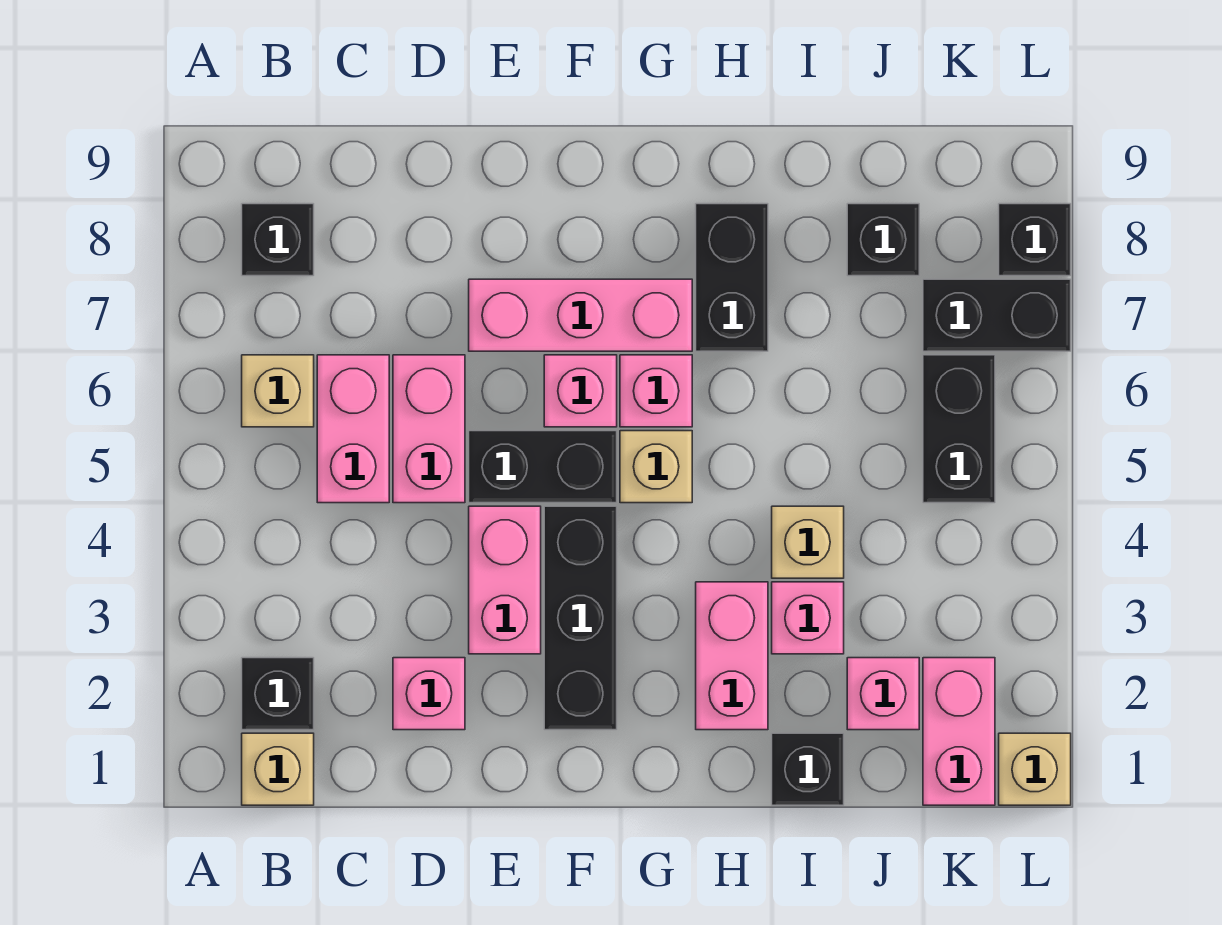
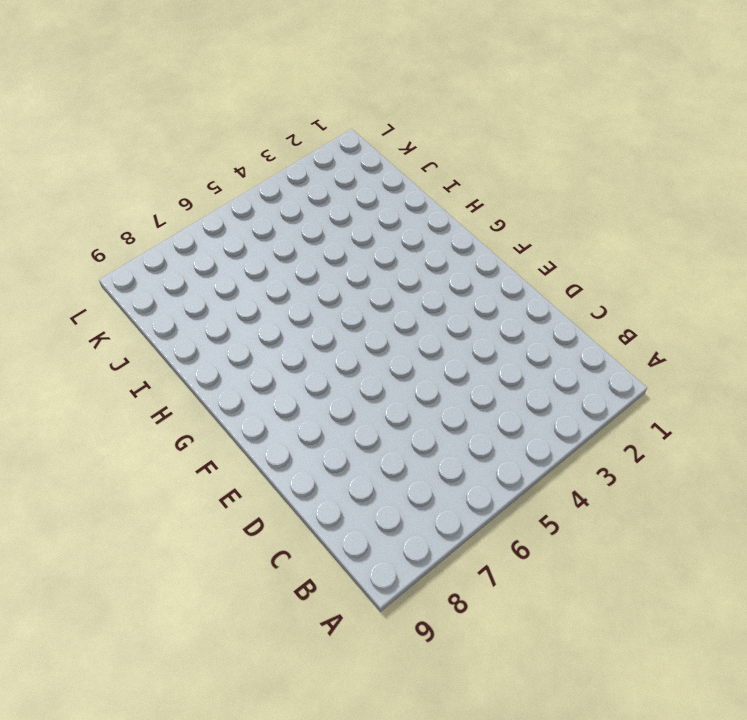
none -> tan brick B1 level 1
none -> black brick B2 level 1
none -> tan brick B6 level 1

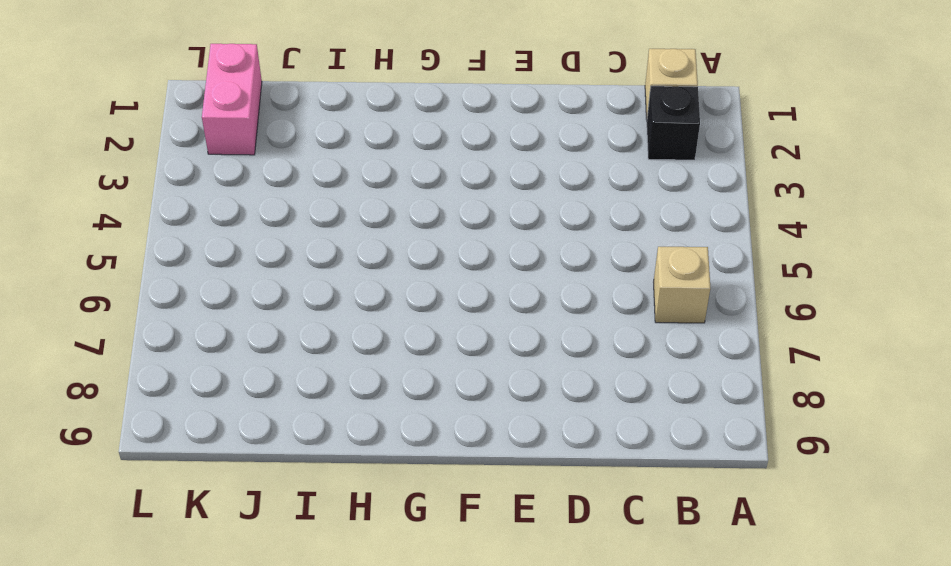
none -> black brick B8 level 1
none -> pink brick C5:C6 level 1
none -> pink brick D2 level 1

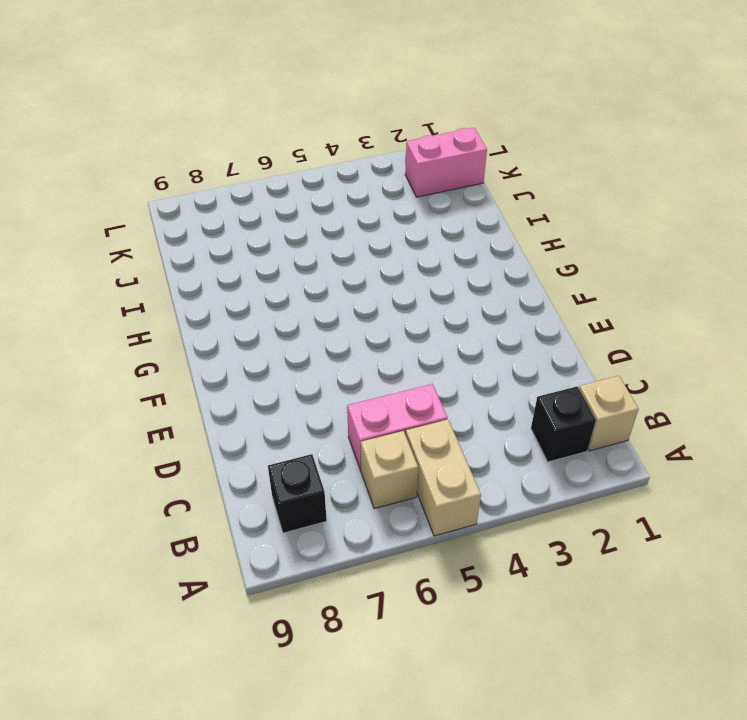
tan brick A5:B5 level 1 -> none
none -> pink brick D2 level 1
none -> pink brick D5:D6 level 1
none -> pink brick E3:E4 level 1

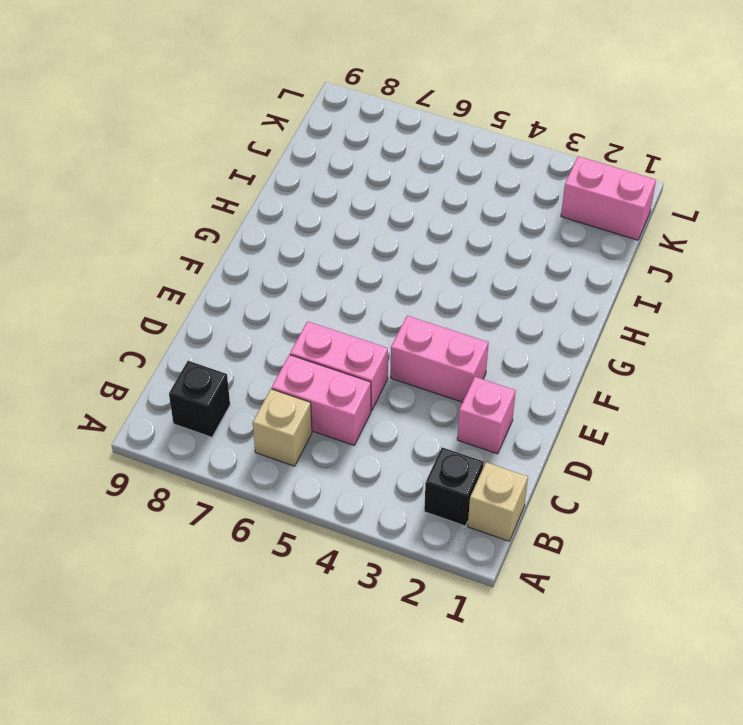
none -> black brick E5:F5 level 1
none -> pink brick E7:G7 level 1
none -> black brick F2:F4 level 1

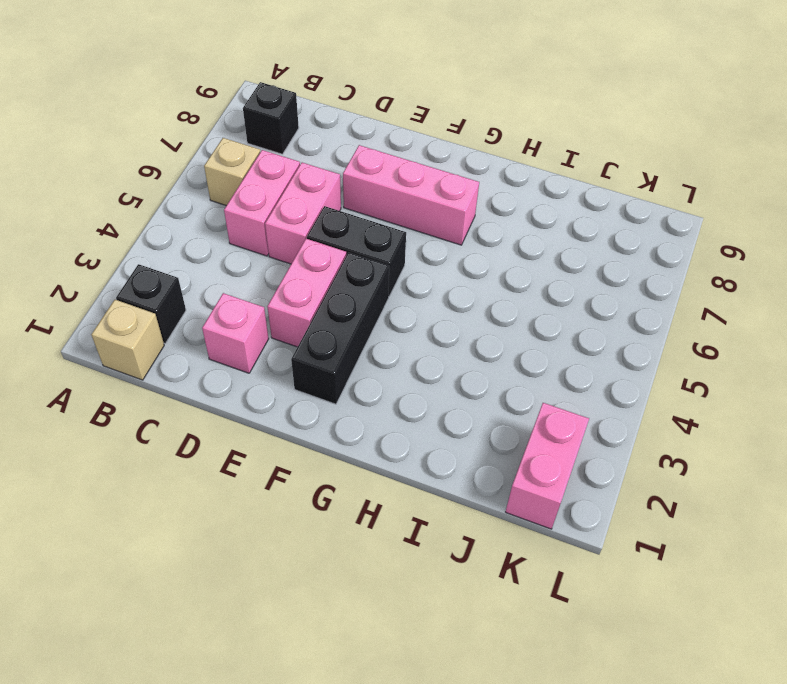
none -> pink brick F6 level 1
none -> tan brick G5 level 1
none -> pink brick G6 level 1

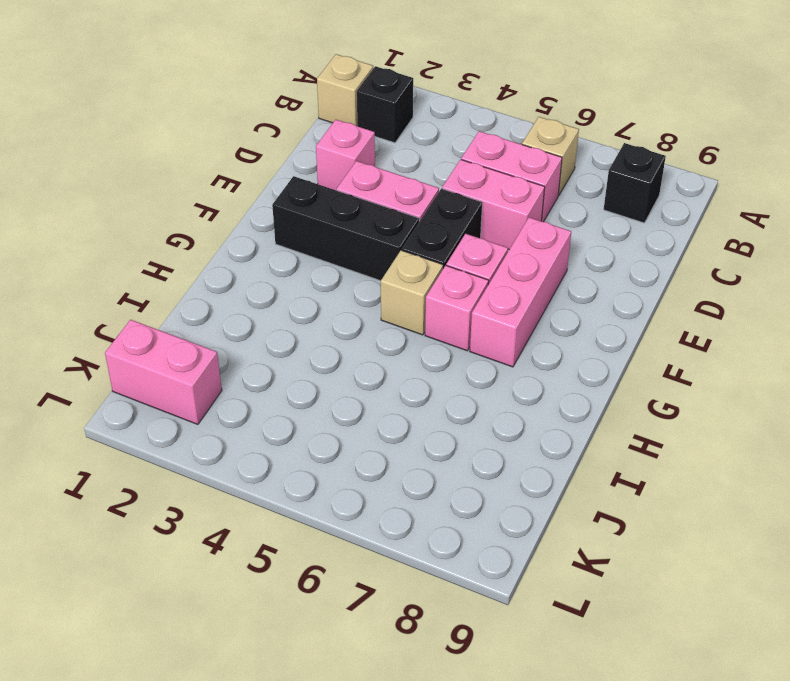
none -> pink brick H2:H3 level 1
none -> black brick H7:H8 level 1
none -> black brick I1 level 1

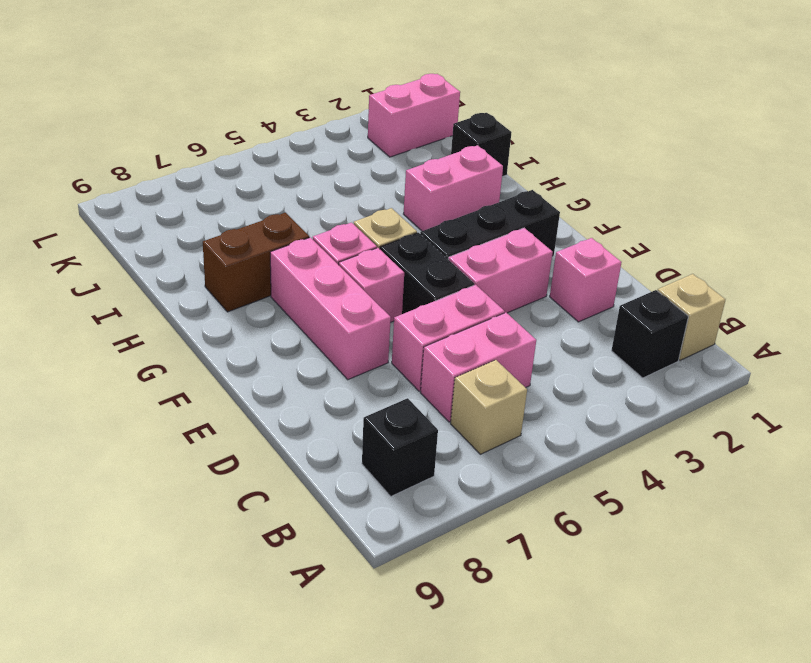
brown brick H7:H8 level 1 -> black brick H7:H8 level 1
none -> pink brick I3 level 1
none -> tan brick I4 level 1
none -> pink brick J2 level 1

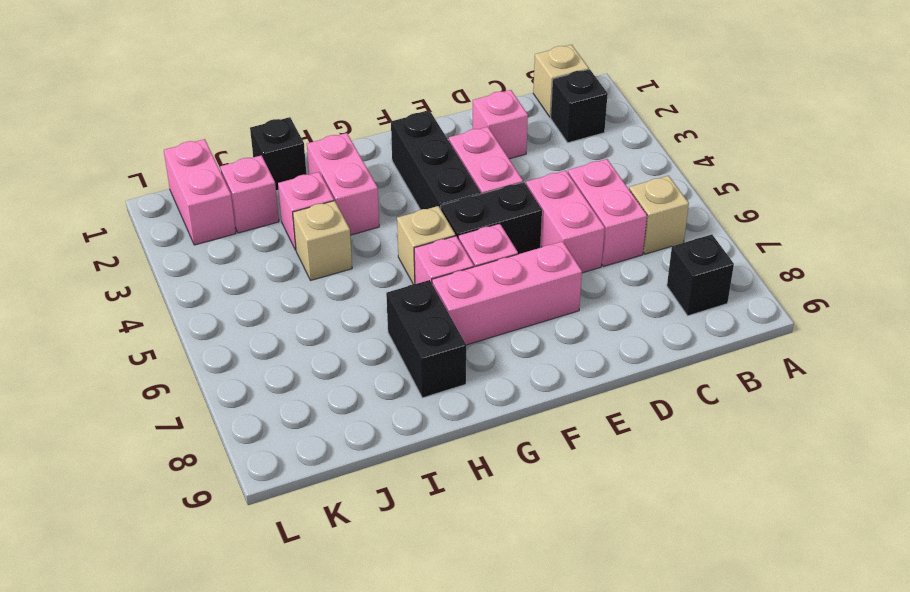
none -> black brick J8 level 1
none -> black brick K5:K6 level 1
none -> black brick K7:L7 level 1

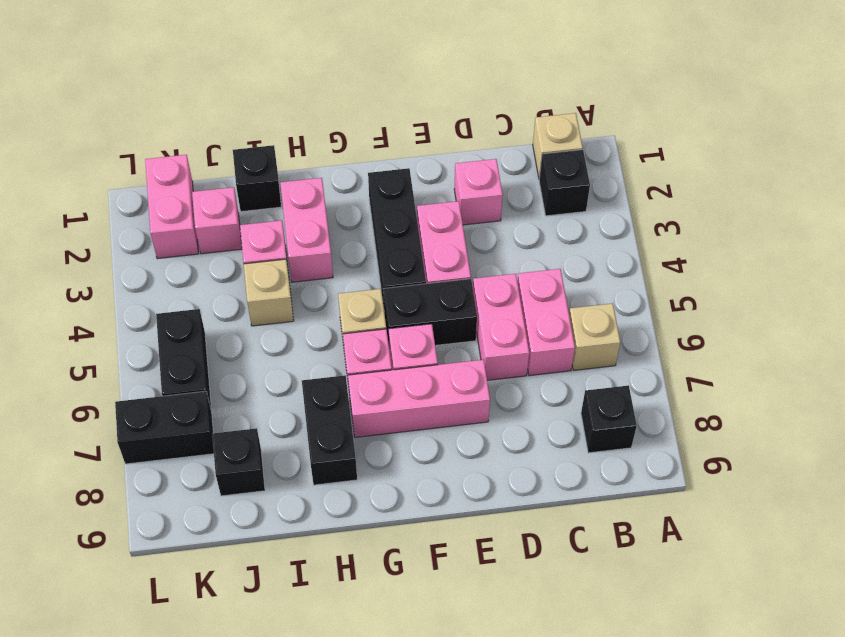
none -> tan brick L1 level 1
none -> black brick L8 level 1

